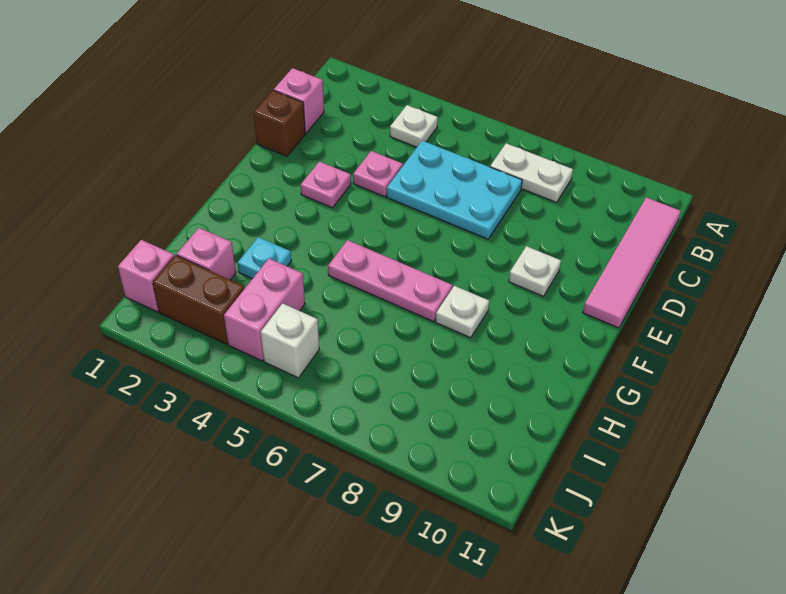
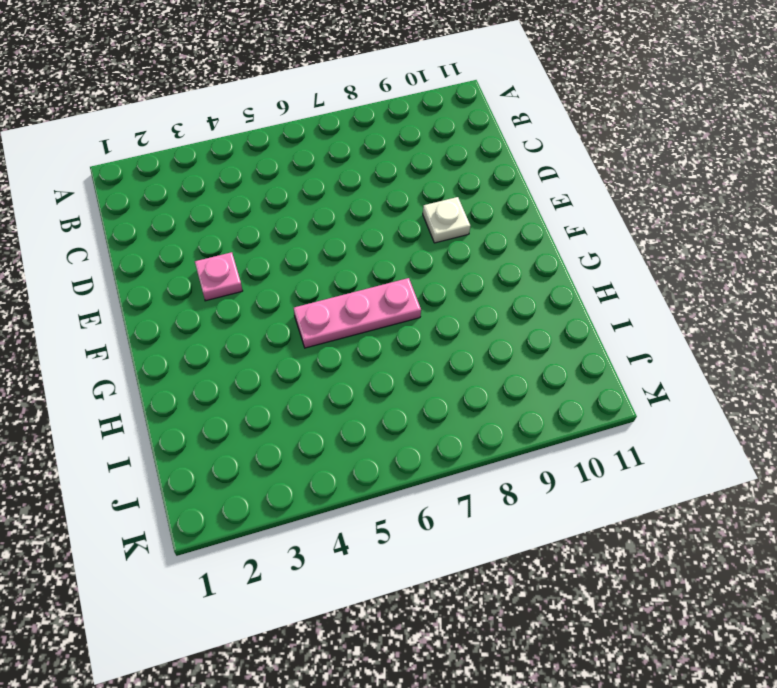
none -> white plate B4 level 1
none -> white plate B7:B8 level 1
none -> pink tile B11:E11 level 1

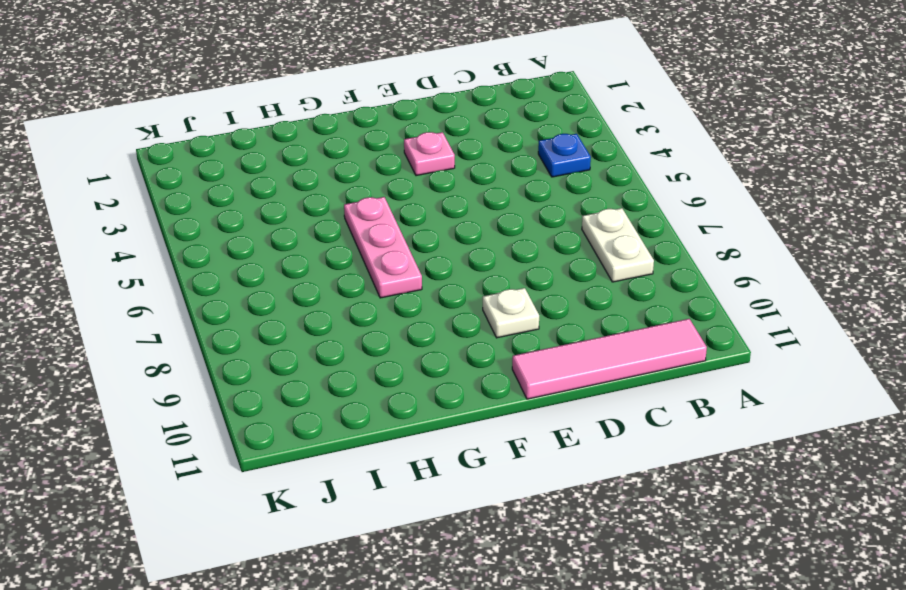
blue plate B4 level 1 -> white plate B4 level 1
none -> pink brick C1 level 1
none -> cyan plate C5:D7 level 1
none -> brown brick D1 level 1

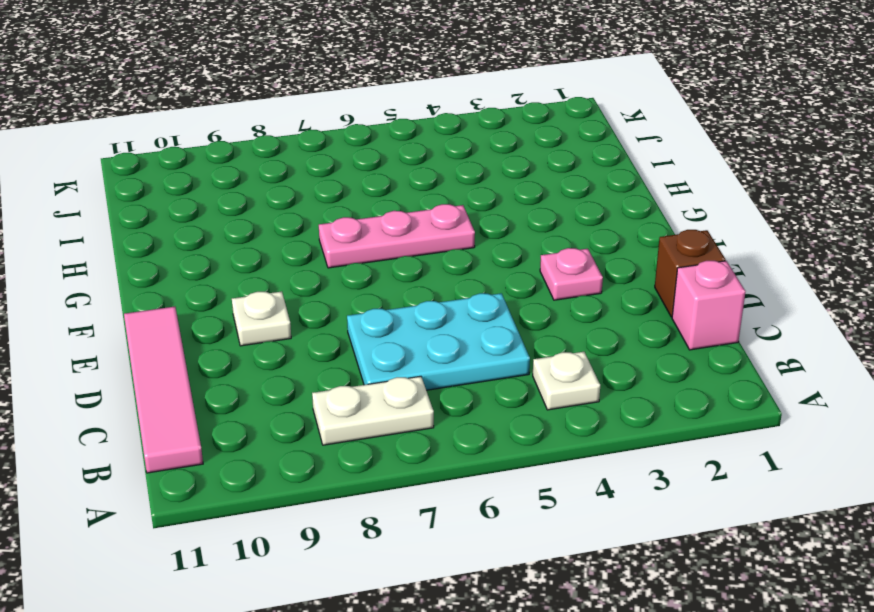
none -> pink plate D4 level 1
none -> white plate G8 level 1
none -> cyan plate H3 level 1

